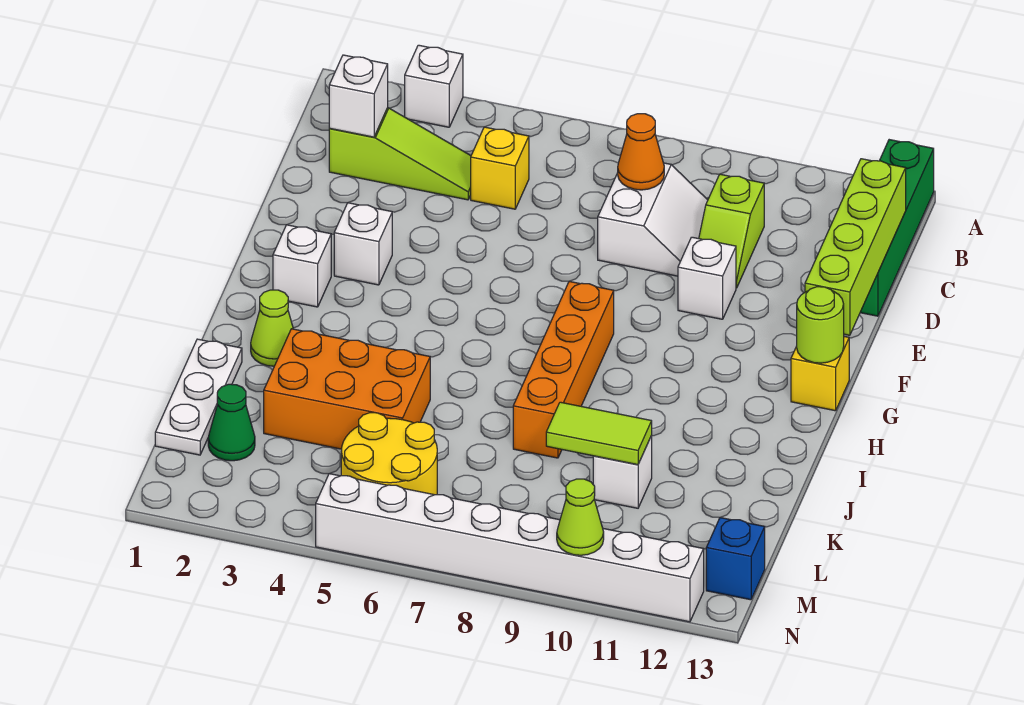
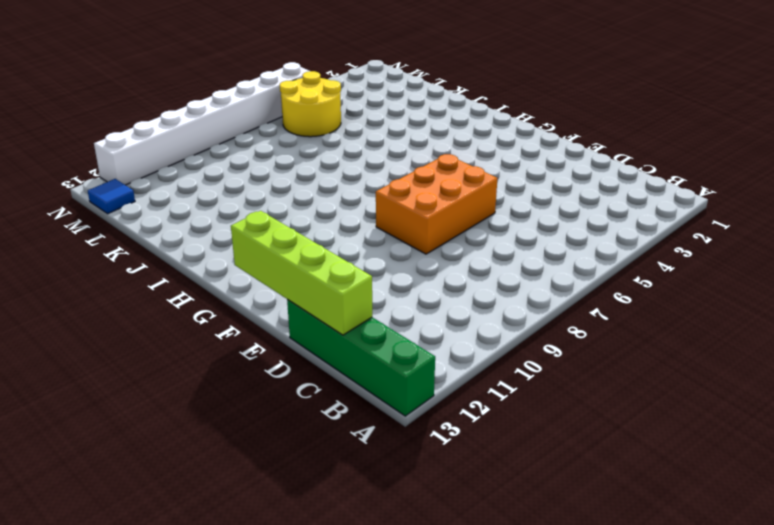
orange brick E6:F8 level 1 -> orange brick J3:K5 level 1
blue tile M13 level 1 -> blue brick M13 level 1
none -> white brick A3 level 1
none -> lime slope C2:C4 level 1 top 2
none -> yellow brick C5 level 1

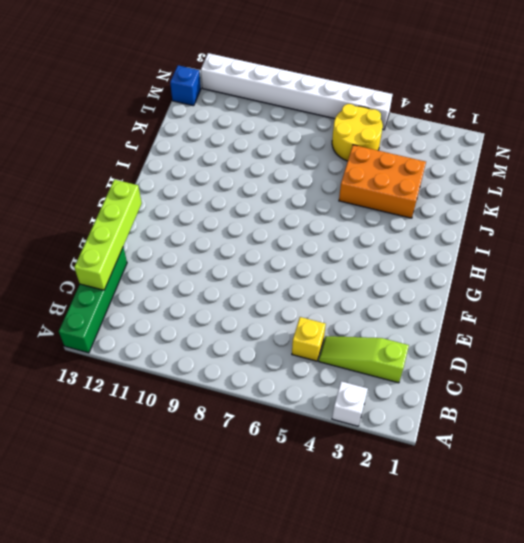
none -> white slope C8:D9 level 1 top 8
none -> lime slope C10:D10 level 1 top C
none -> white brick E10 level 1

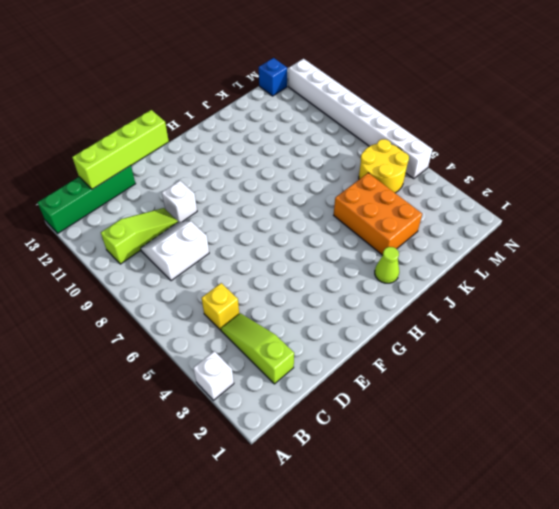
lime slope B10:D10 level 1 top B -> lime slope C10:D10 level 1 top C
none -> white brick F3 level 1
none -> white brick G2 level 1
none -> orange brick G8:J8 level 1

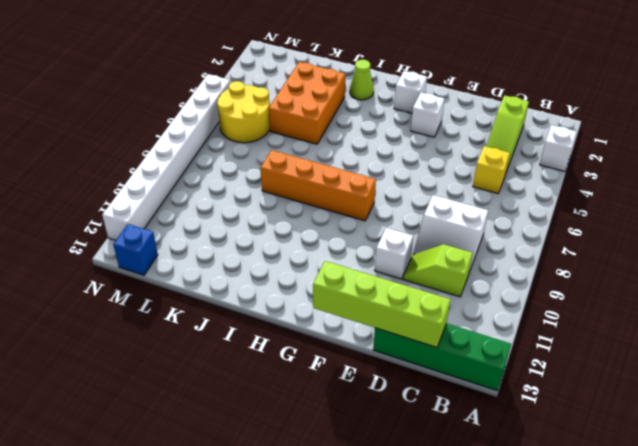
none -> yellow brick G13 level 1
none -> white plate J1:L1 level 1
none -> white brick K10 level 1

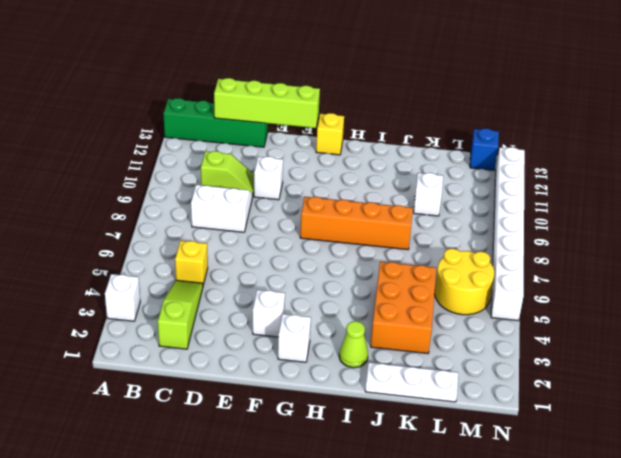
none -> green cone L2 level 1
none -> white brick C2 level 2
none -> orange cone C8 level 2

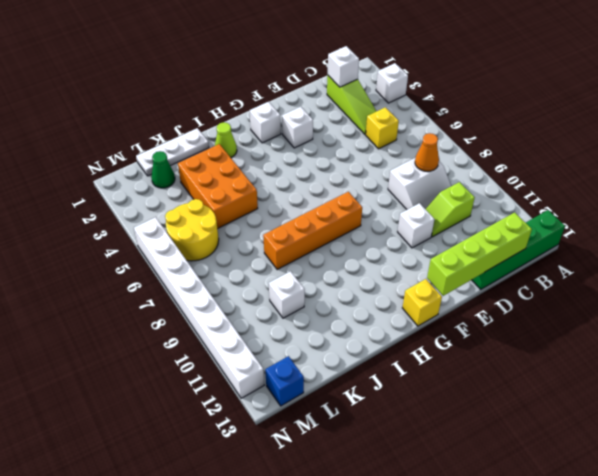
none -> lime round brick G13 level 2
none -> lime tile K9:K10 level 2
none -> lime cone N10 level 2

